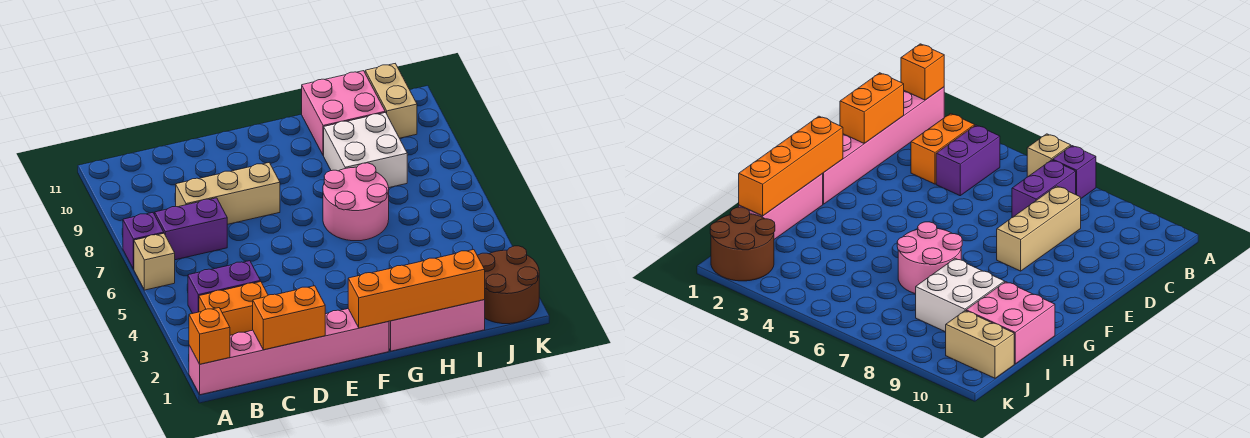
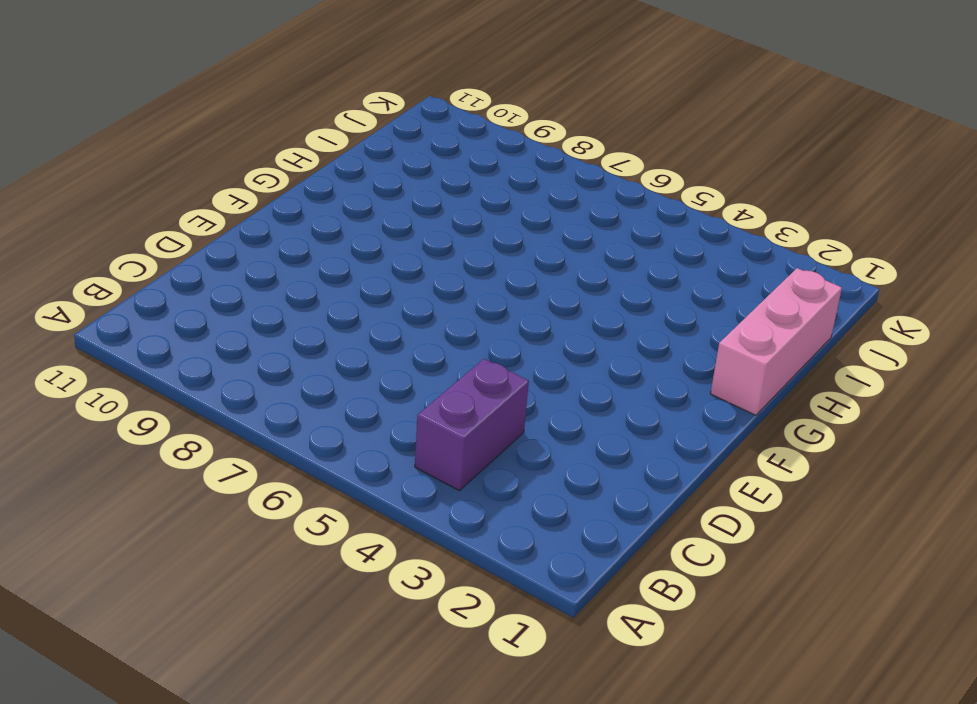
none -> pink brick A1:F1 level 1
none -> tan brick A6 level 1
none -> purple brick A7 level 1

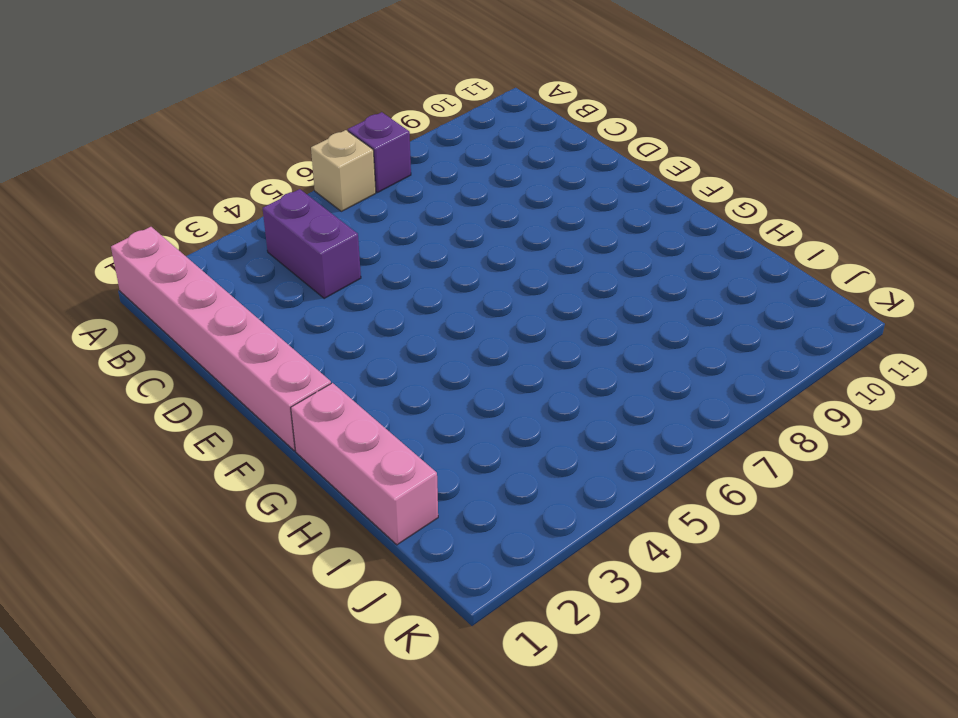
none -> orange brick B3:C3 level 1
none -> purple brick B7:C7 level 1
none -> tan brick C8:E8 level 1

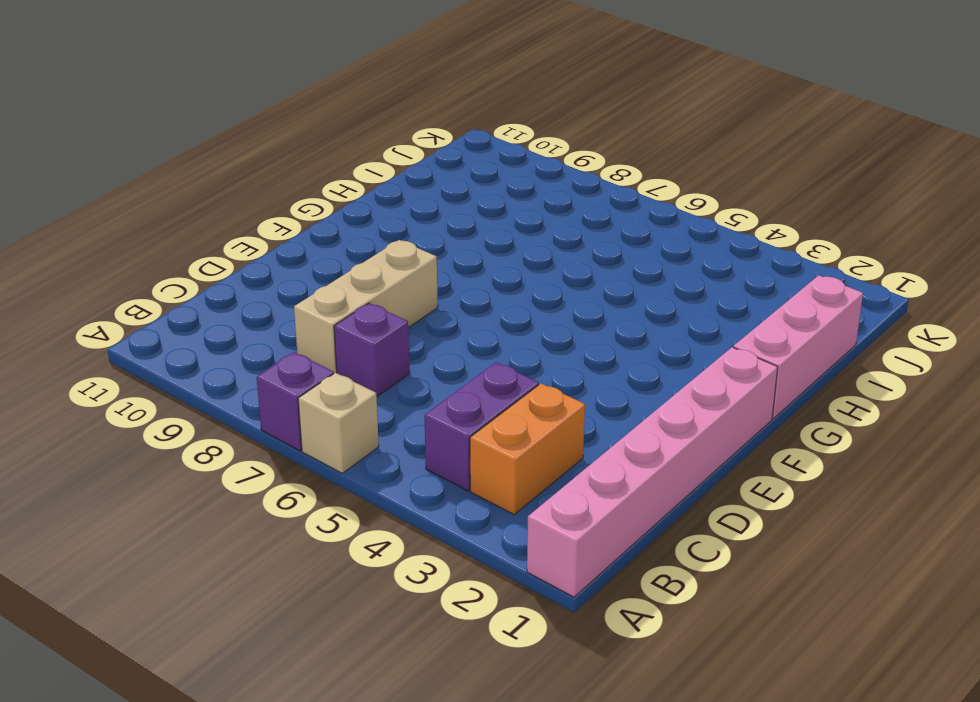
purple brick C7 level 1 -> purple brick B7:C7 level 1
none -> pink round brick G6:H7 level 1
none -> white brick H8:I9 level 1
none -> pink brick H10:I11 level 1

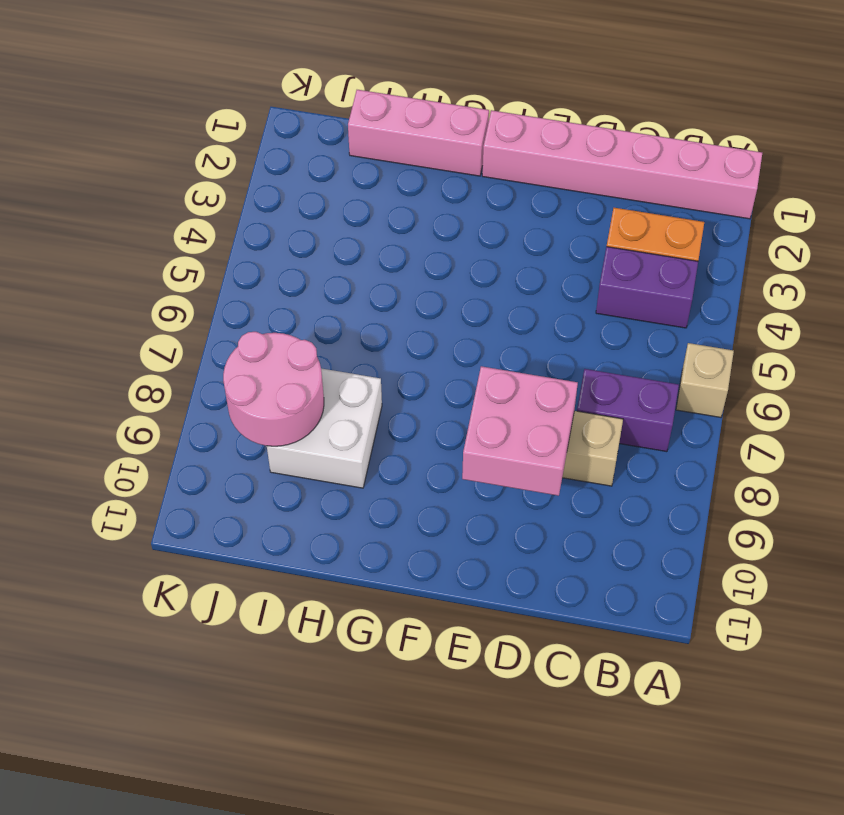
pink brick D8:E9 level 2 -> pink brick H10:I11 level 1
pink round brick I8:J9 level 2 -> pink round brick G6:H7 level 1
none -> purple brick A7 level 1
none -> brown round brick J1:K2 level 1
none -> tan brick J10:J11 level 1

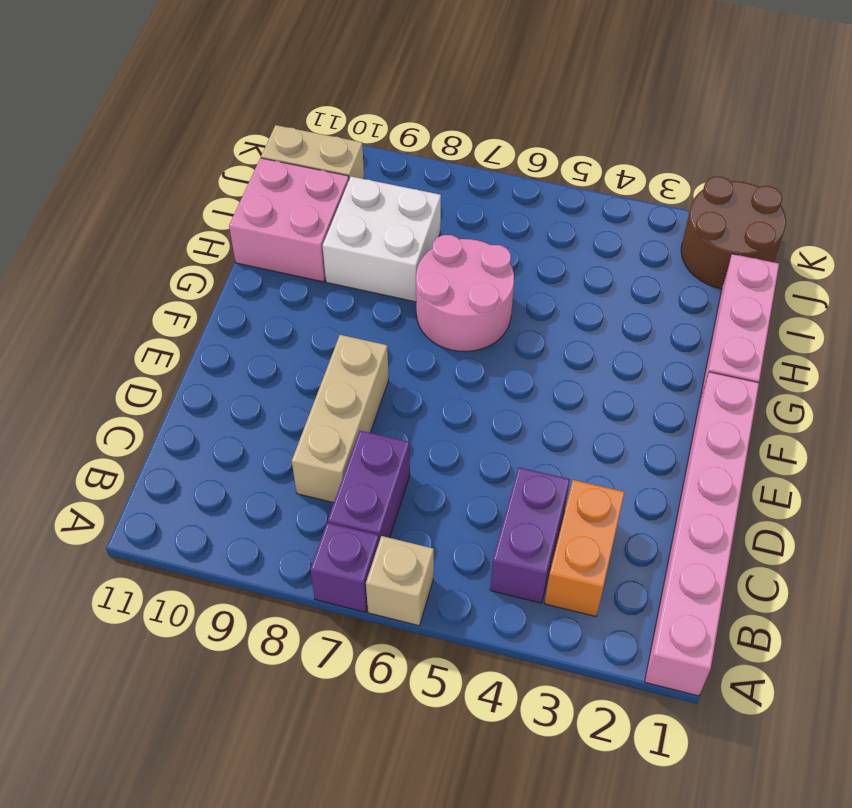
none -> orange brick A1 level 2
none -> orange brick C1:D1 level 2
none -> orange brick F1:I1 level 2

